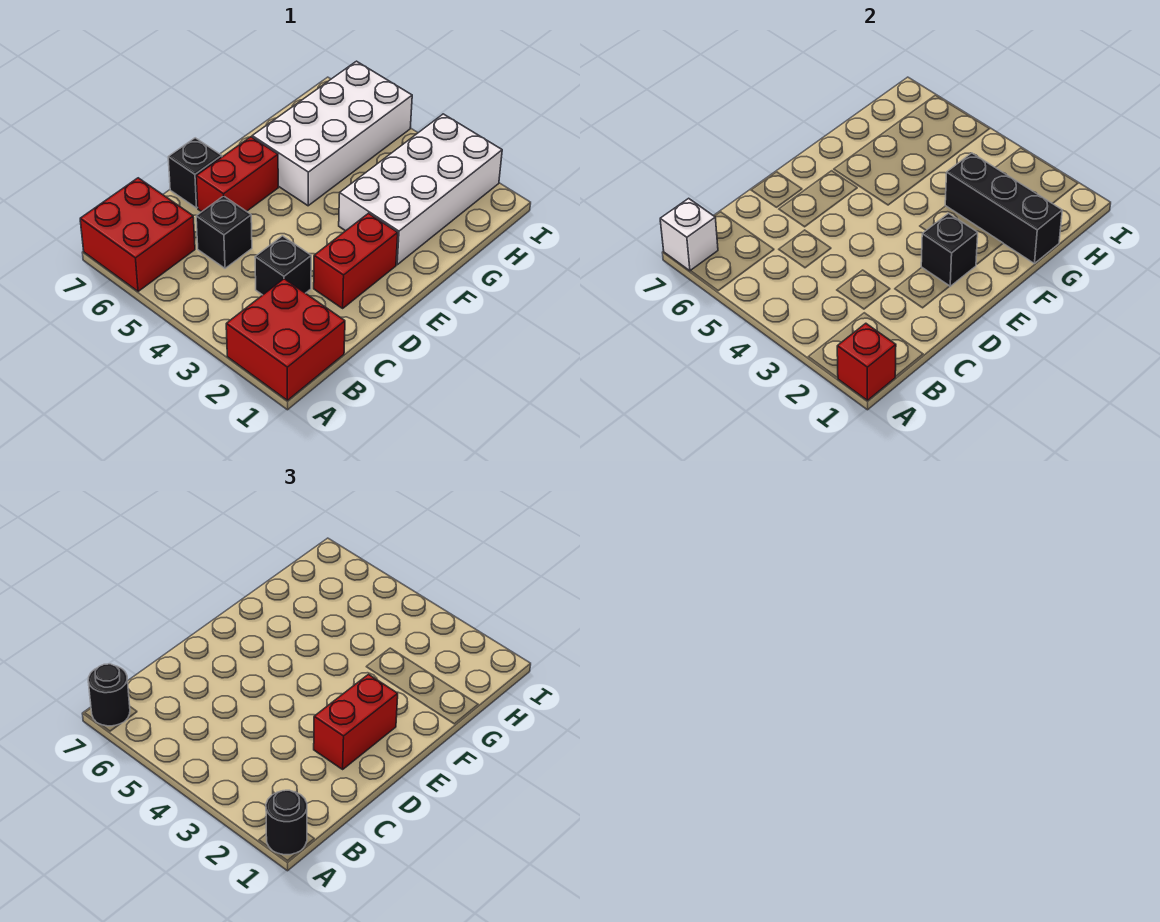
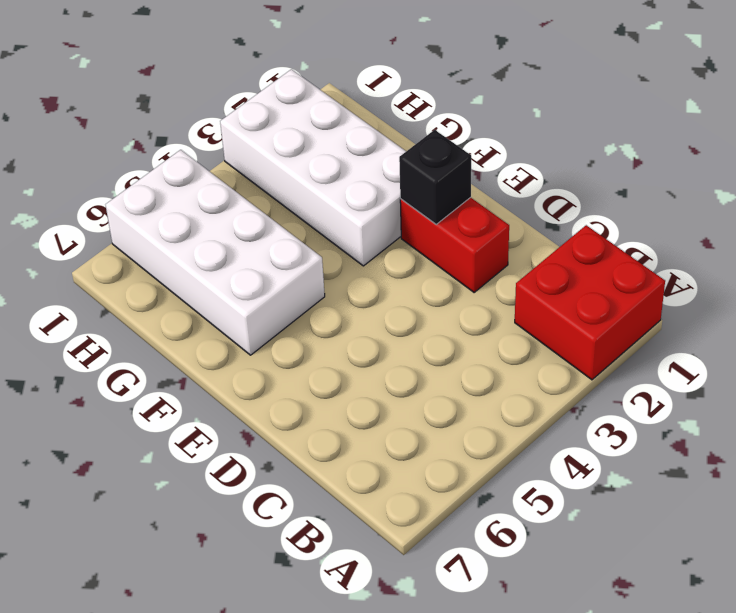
none -> red brick A6:B7 level 1
none -> black brick C3 level 1
none -> black brick C5 level 1

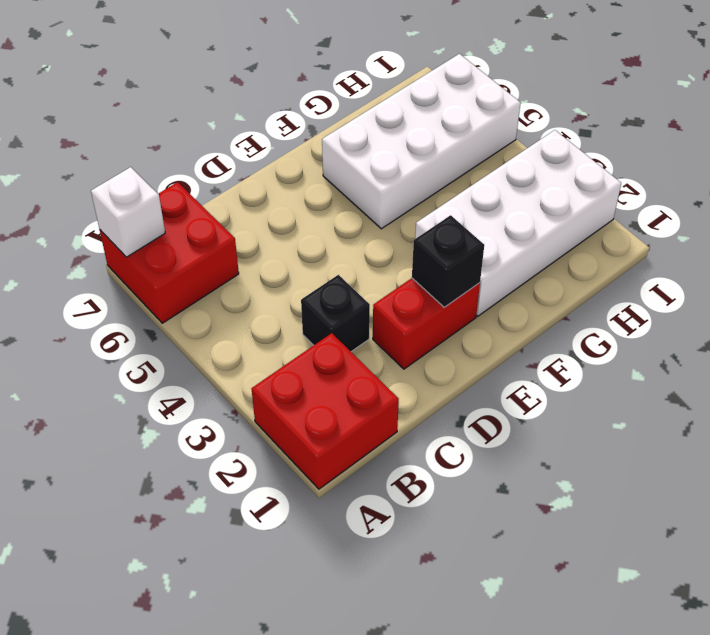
none -> black brick C5 level 1
none -> red brick D6:E6 level 1
none -> black brick D7 level 1

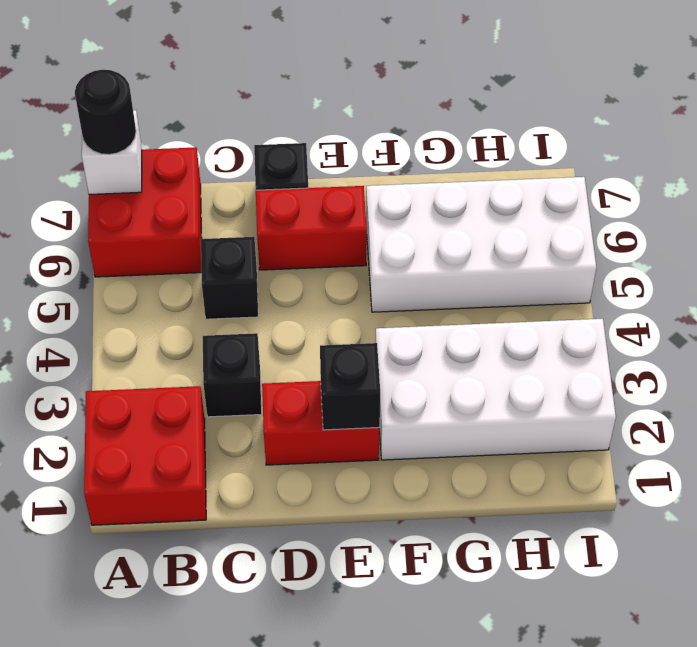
none -> red brick A1 level 2
none -> black brick G1:G3 level 2
none -> black round brick A1 level 3

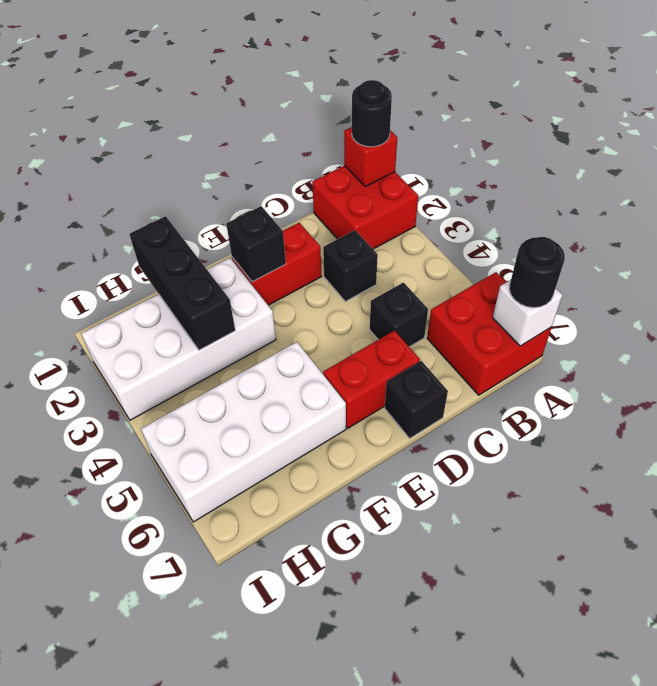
none -> red brick D2:E2 level 3

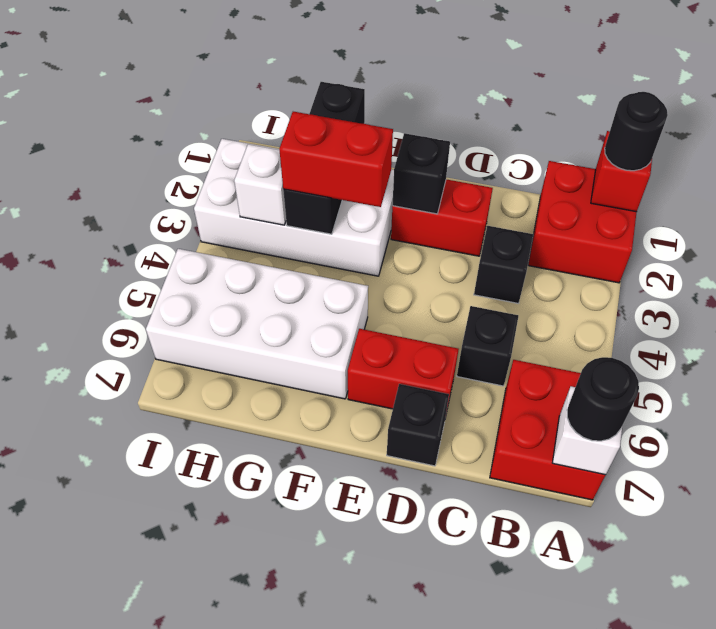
red brick F3:G3 level 3 -> red brick D2:E2 level 3
white brick H3 level 2 -> none

